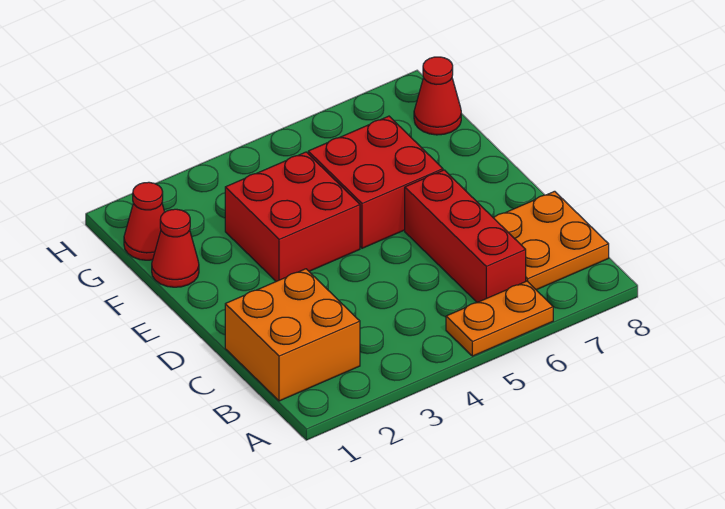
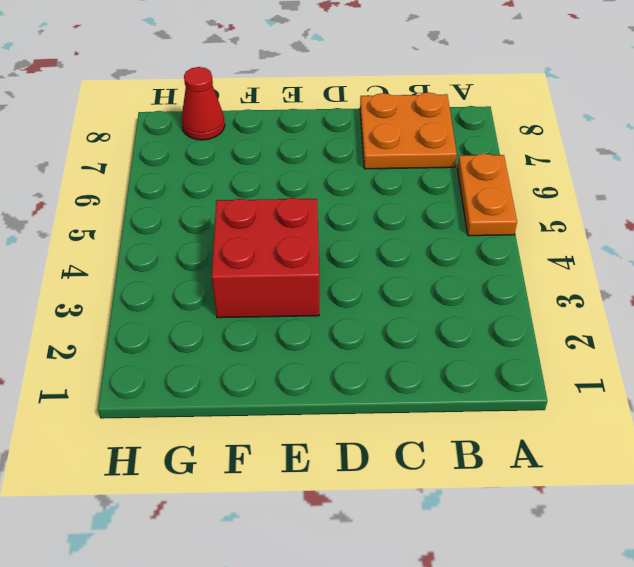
none -> orange brick B1:C2 level 1
none -> red brick B6:D6 level 1

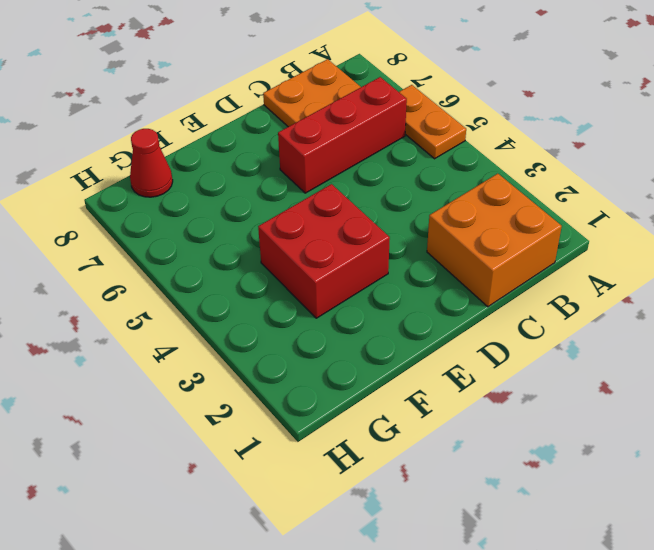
none -> red brick E5:F6 level 1
none -> red cone F1 level 1

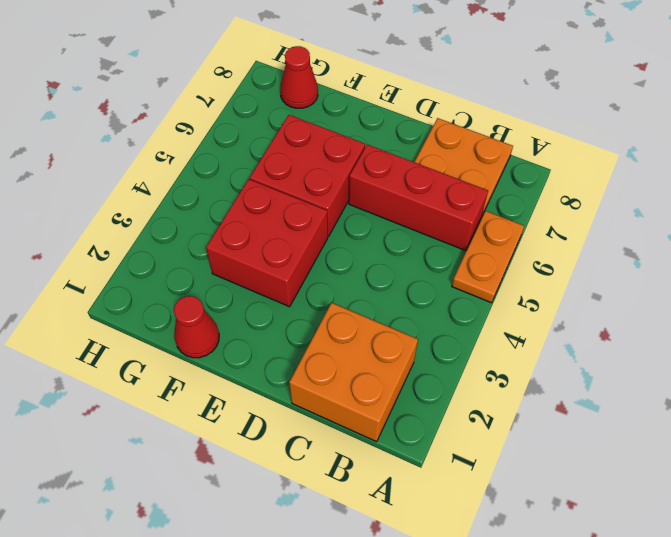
none -> red cone G1 level 1

